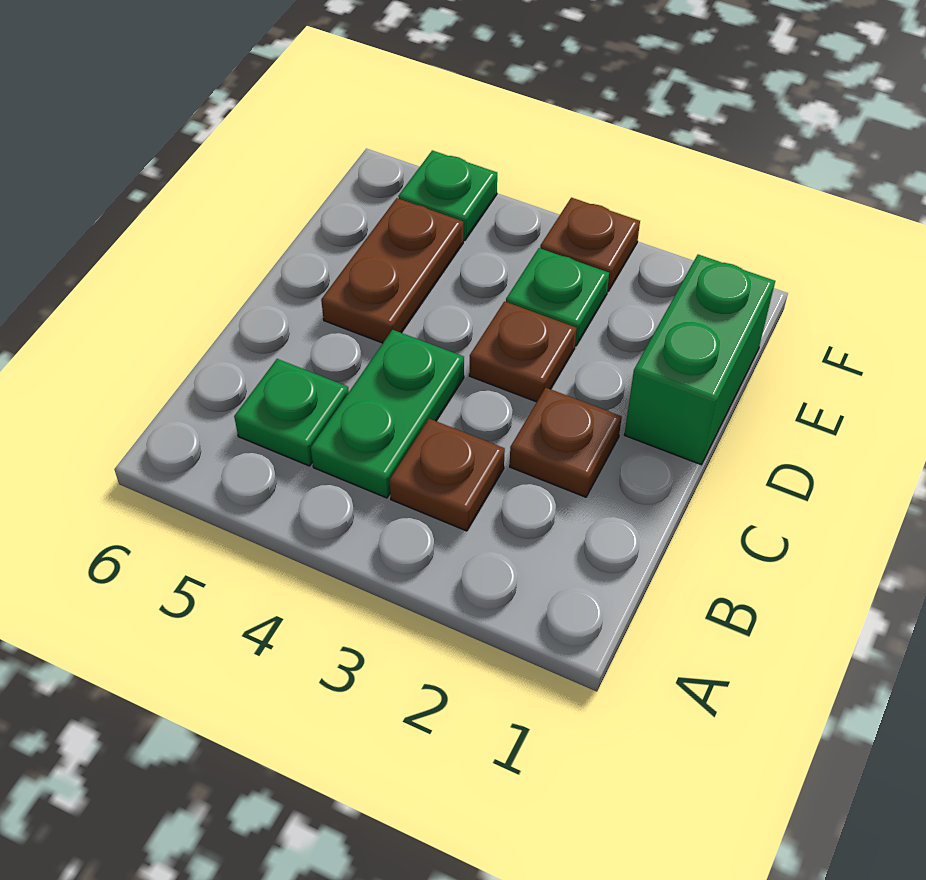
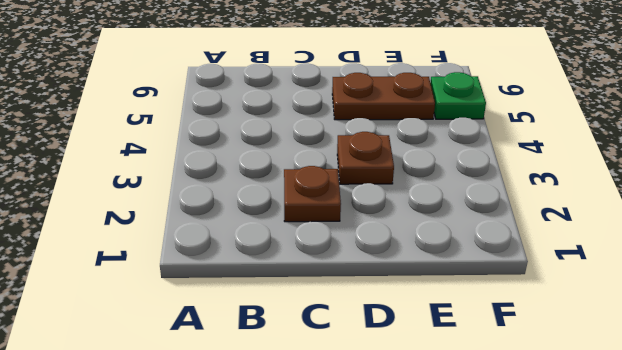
none -> brown plate B3 level 1
none -> green plate B4:C4 level 1

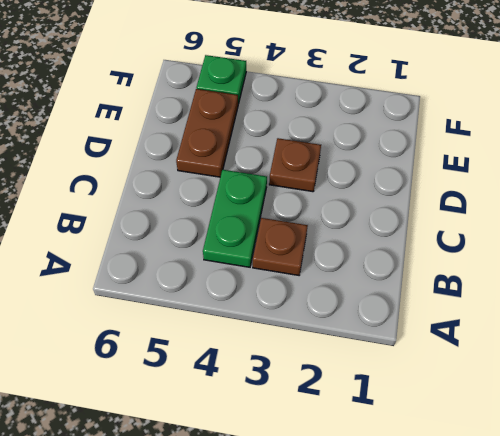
none -> green plate B5 level 1
none -> brown plate C2 level 1

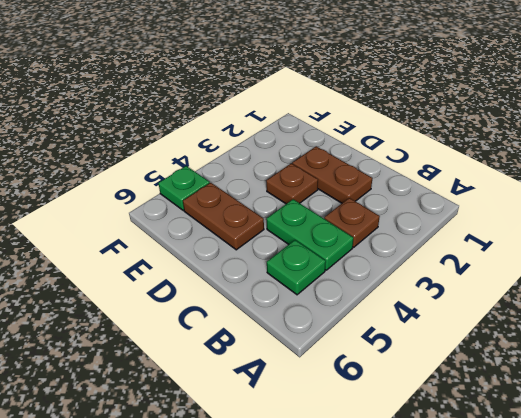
brown plate C2:D2 level 1 -> brown plate C2 level 1
none -> green brick D1:E1 level 1
none -> green plate E3 level 1

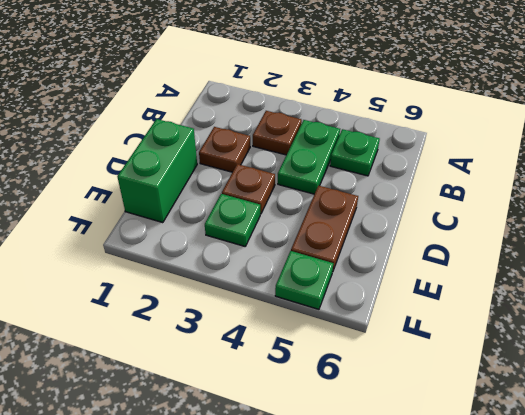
none -> brown plate F3 level 1

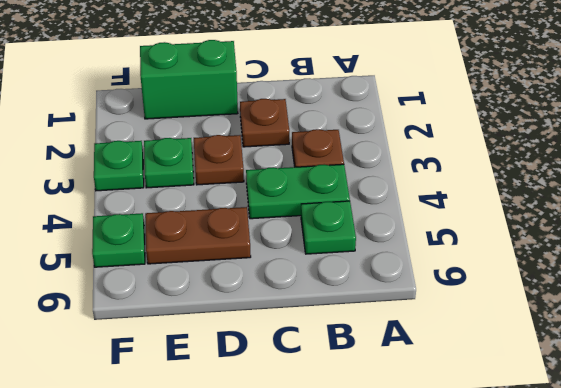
green plate F3 level 1 -> brown plate F3 level 1

